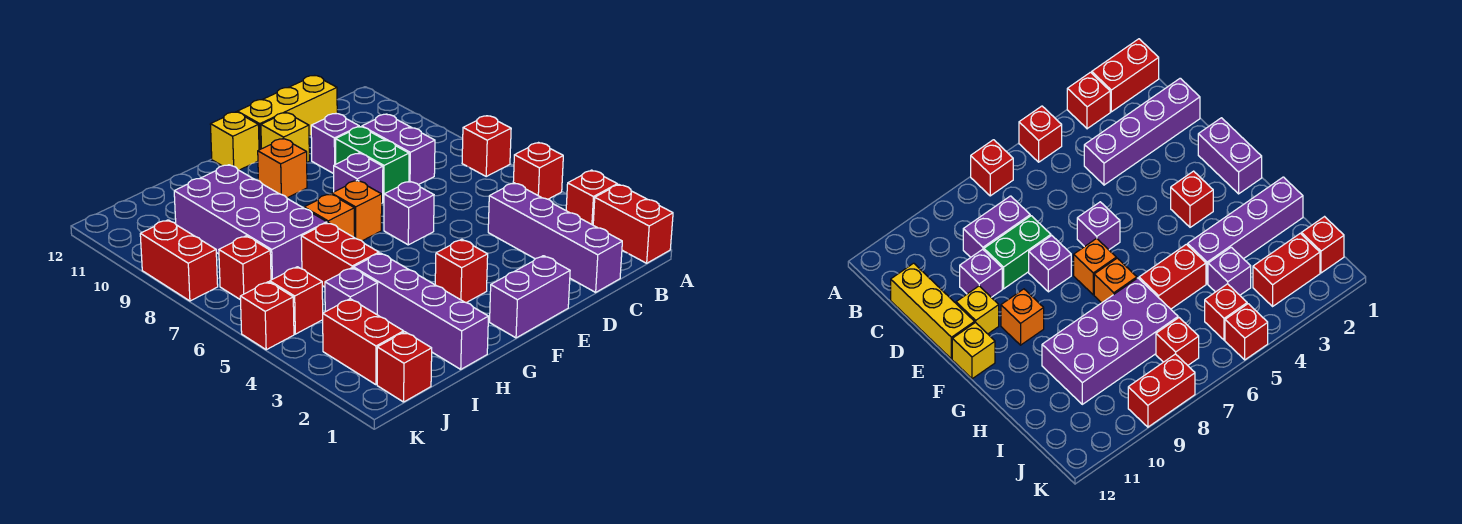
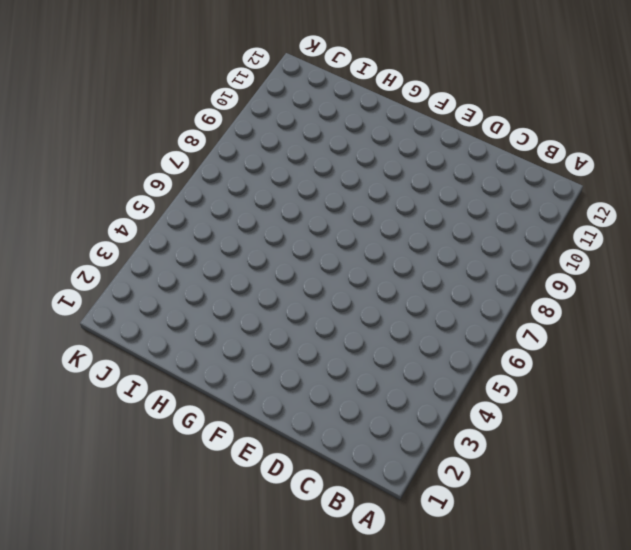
none -> red brick A1:A2 level 1
none -> red brick A3 level 1
none -> red brick A5 level 1

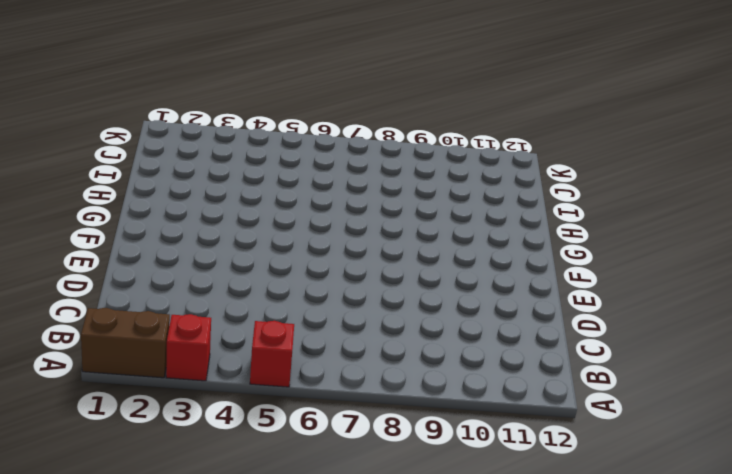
brown brick A1:A2 level 1 -> red brick A1:A2 level 1
none -> red brick A7 level 1
none -> purple brick C1:C4 level 1
none -> purple brick C8:C9 level 1

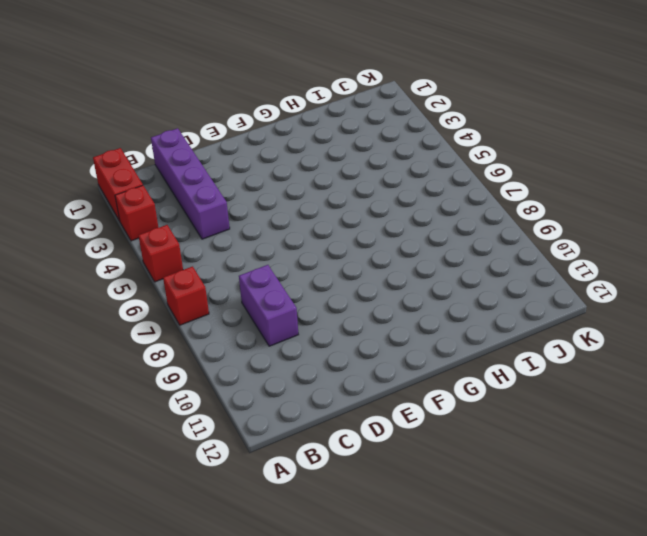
none -> yellow brick C12:E12 level 1
none -> green brick D8:D9 level 1
none -> purple brick D10 level 1

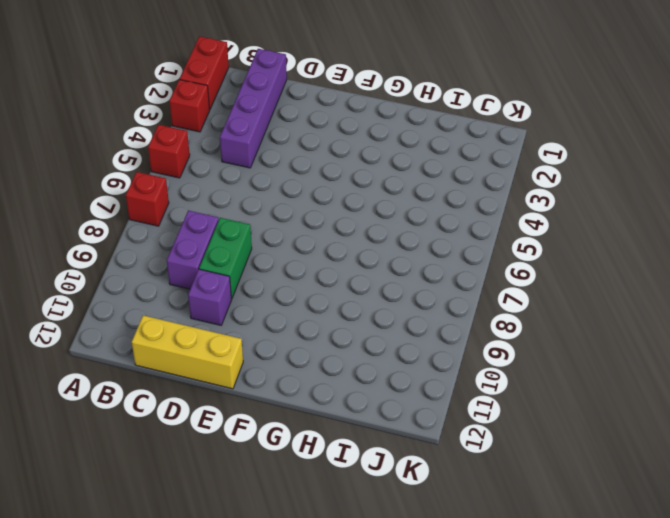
none -> purple brick E1:F1 level 1
none -> purple brick E6 level 1
none -> purple brick E8 level 1

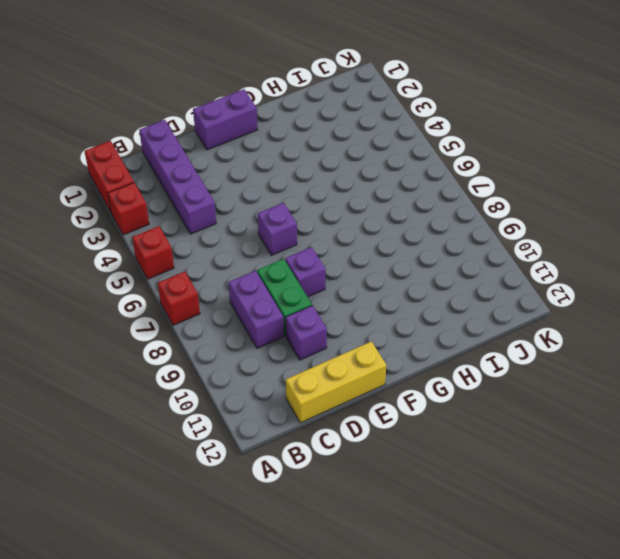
none -> yellow brick E11 level 1
none -> red brick F3 level 1
none -> orange brick F7 level 1

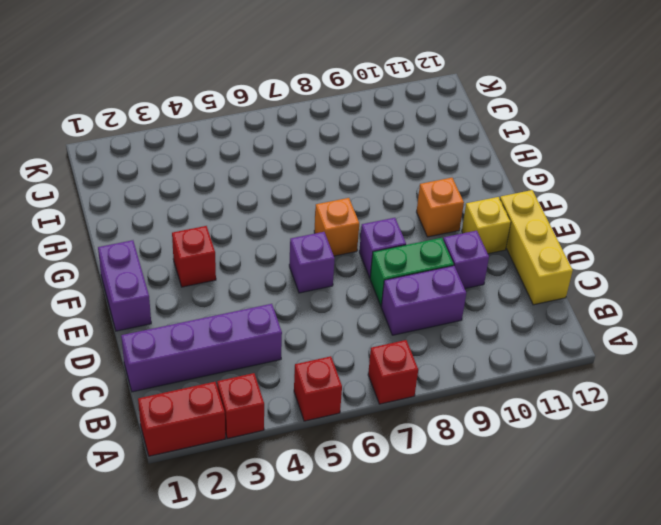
none -> yellow brick F12 level 1
none -> orange brick G7 level 1
none -> purple brick H1:H4 level 1

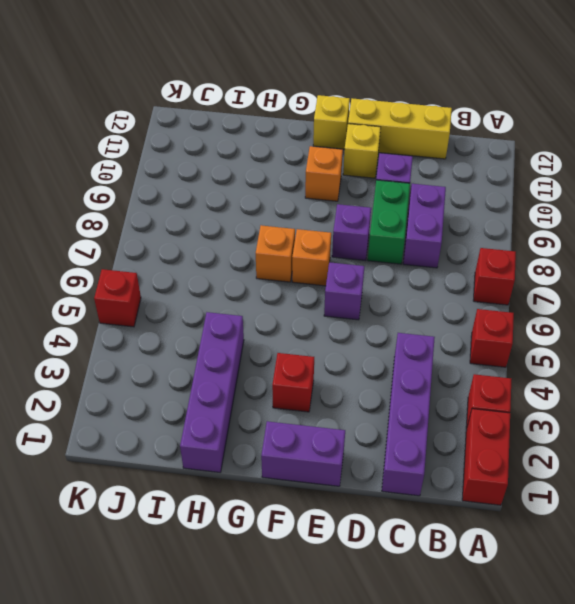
none -> red brick H5:H6 level 1
none -> purple brick H7:I10 level 1
none -> purple brick I4 level 1

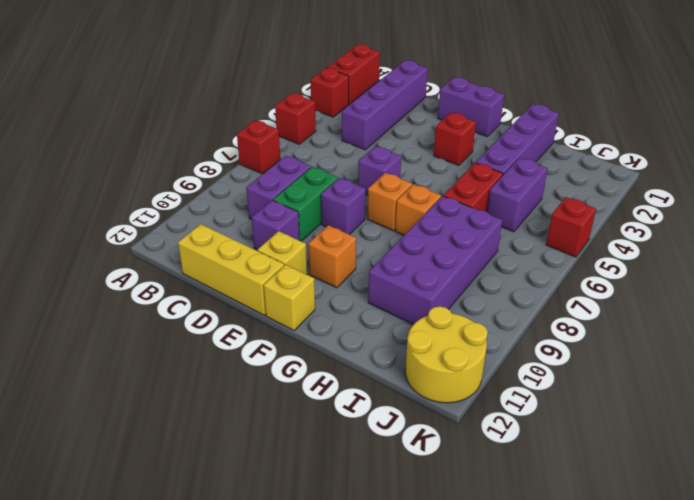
purple brick I4:I5 level 1 -> purple brick I4 level 1
yellow round brick J11:K12 level 1 -> none
none -> red brick J1 level 1
none -> red brick J2:J3 level 1
none -> red brick J5 level 1

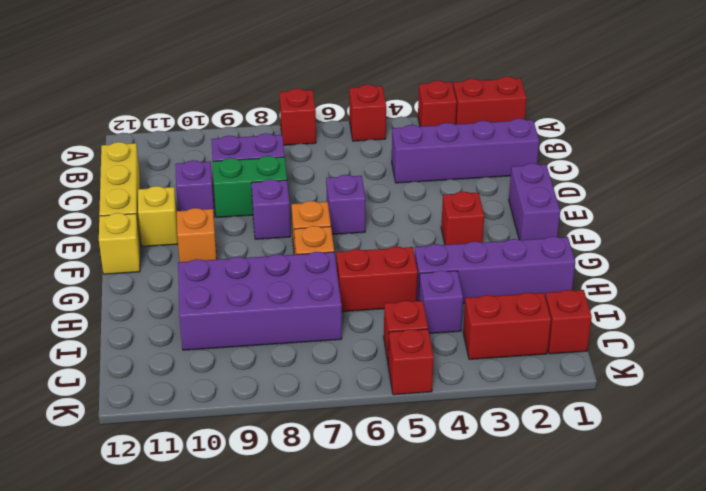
none -> red brick J7 level 1
none -> red brick K8:K9 level 1

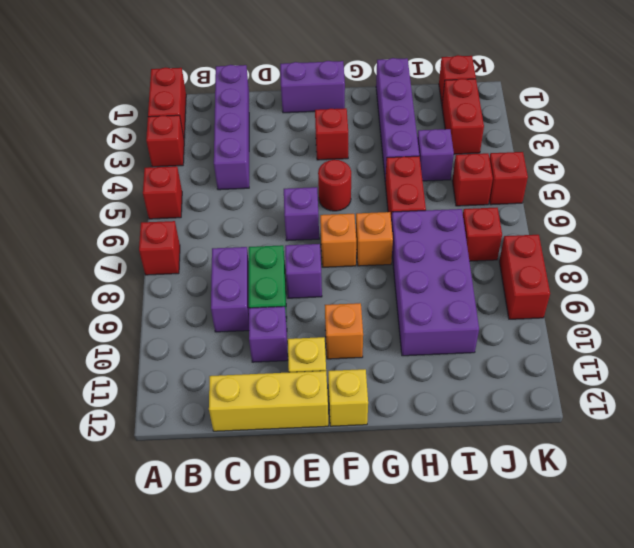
red round brick F5 level 1 -> none

